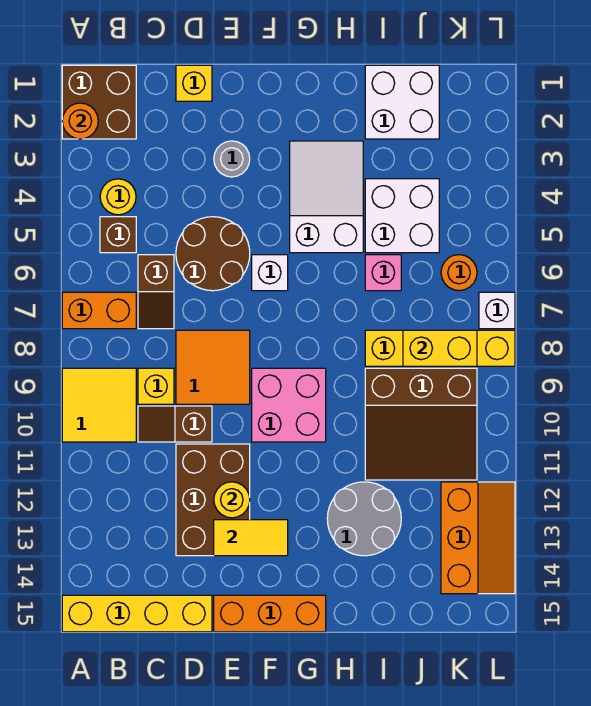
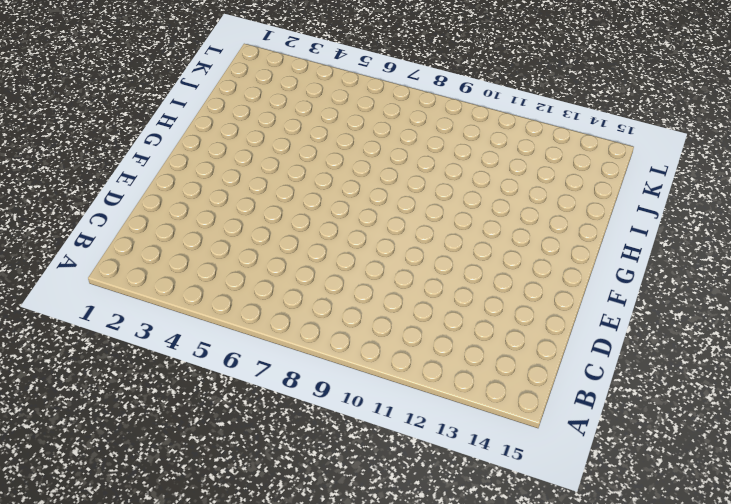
none -> brown brick A1:B2 level 1
none -> orange brick A7:B7 level 1
none -> yellow tile A9:B10 level 1
none -> yellow brick A15:D15 level 1

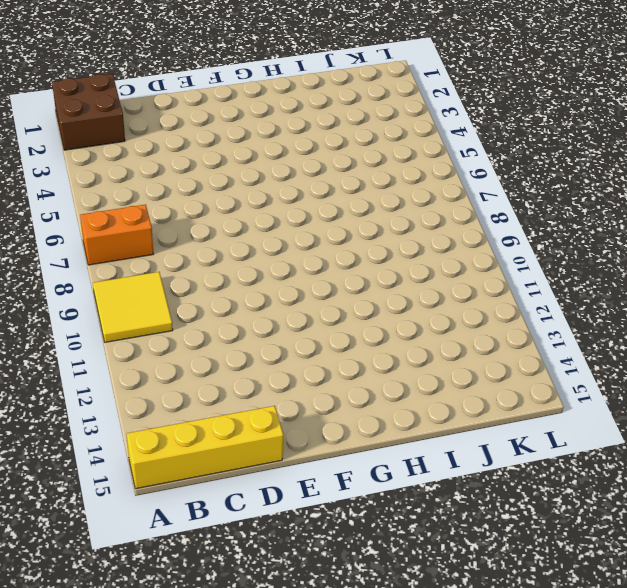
none -> yellow round brick B4 level 1
none -> brown brick B5 level 1
none -> brown slope C6:C7 level 1 top 6
none -> yellow brick C9 level 1

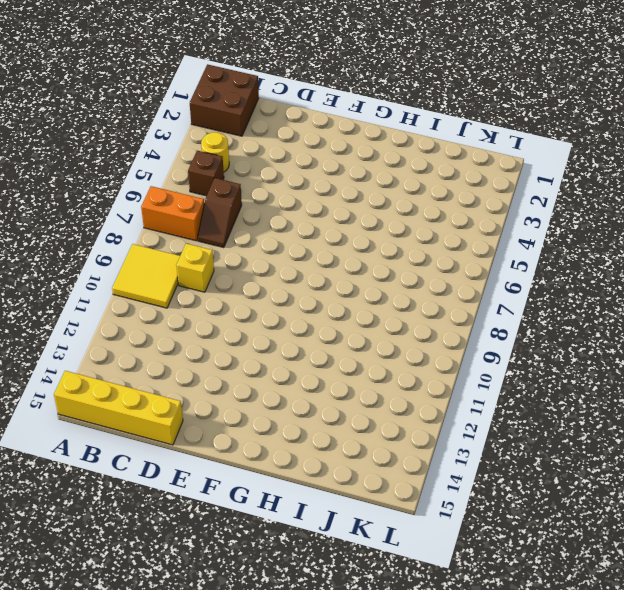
none -> brown slope C10:D10 level 1 top D
none -> yellow brick D1 level 1
none -> brown round brick D5:E6 level 1
none -> orange tile D8:E9 level 1

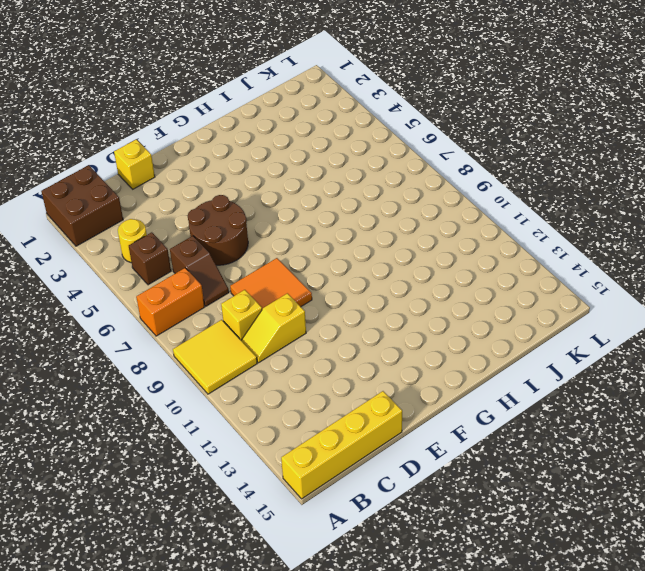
yellow slope C10:D10 level 1 top D -> brown slope C10:D10 level 1 top D
none -> brown brick D11:E13 level 1
none -> grey round brick E3 level 1
none -> orange brick E15:G15 level 1
none -> white brick F6 level 1

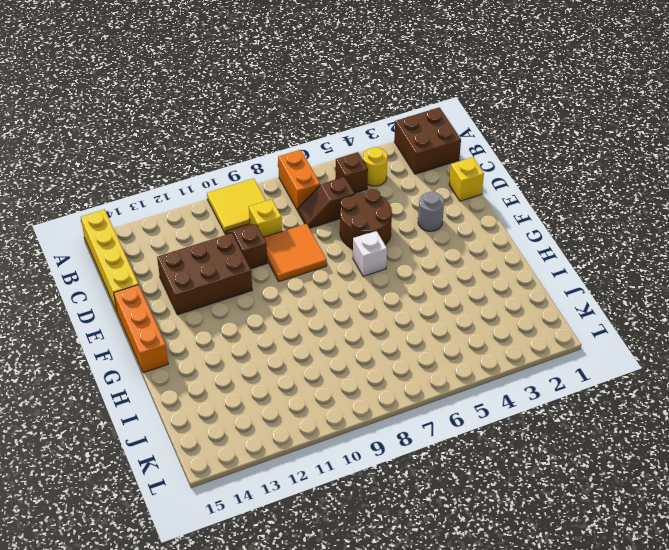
none -> pink brick F9:G10 level 1
none -> white slope G3:H5 level 1 top 5
none -> grey round brick H12:I13 level 1
none -> white brick I1:J2 level 1

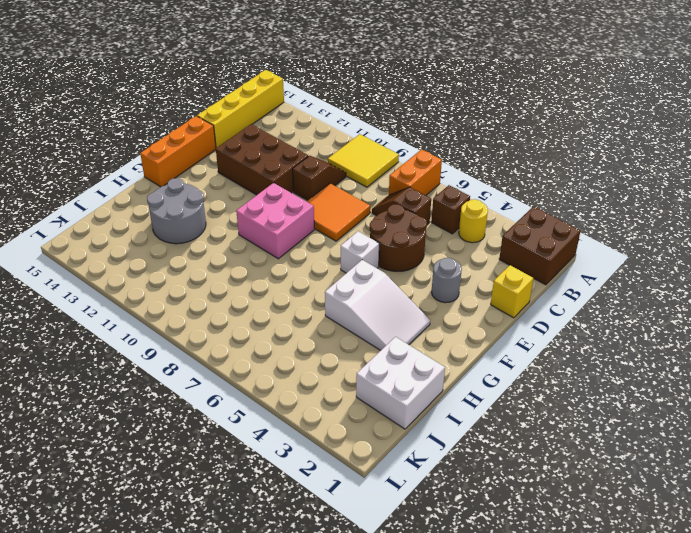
none -> yellow brick C9 level 1
none -> white brick I4:J5 level 1
none -> pink brick I6 level 1
none -> yellow brick I8:L8 level 1

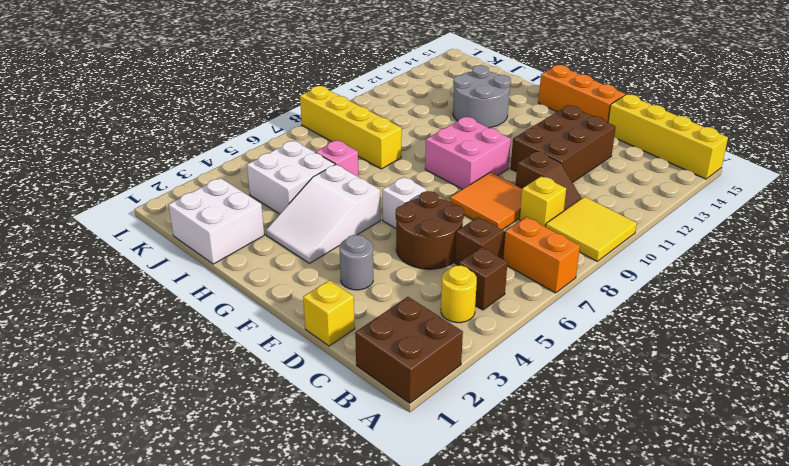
none -> brown slope I9:K11 level 1 top 9
none -> orange round brick K6 level 1
none -> orange slope K12:L14 level 1 top K
none -> white brick L7 level 1

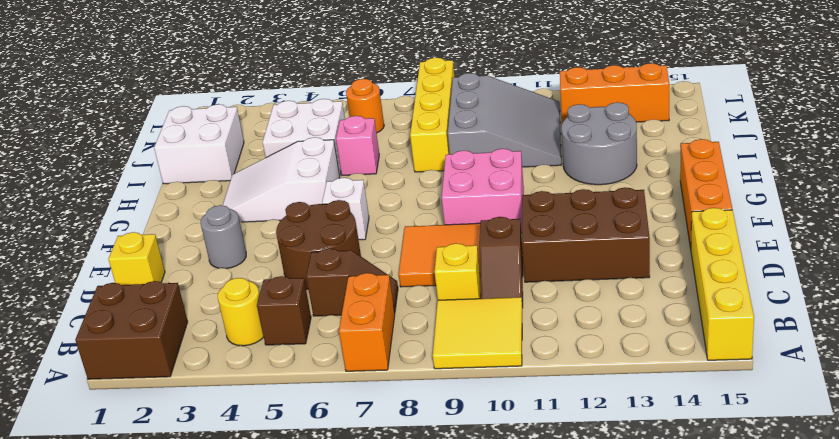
grey slope I9:K11 level 1 top 9 -> brown slope I9:K11 level 1 top 9
none -> white brick L7 level 1
none -> orange round brick A2 level 2
none -> yellow round brick E12 level 2
none -> yellow tile E13:F13 level 2

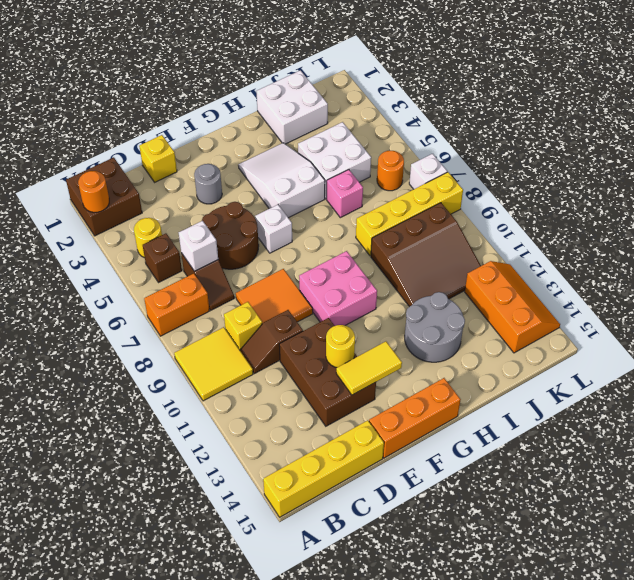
white brick C6 level 2 -> none
none -> yellow brick J8:K8 level 2

